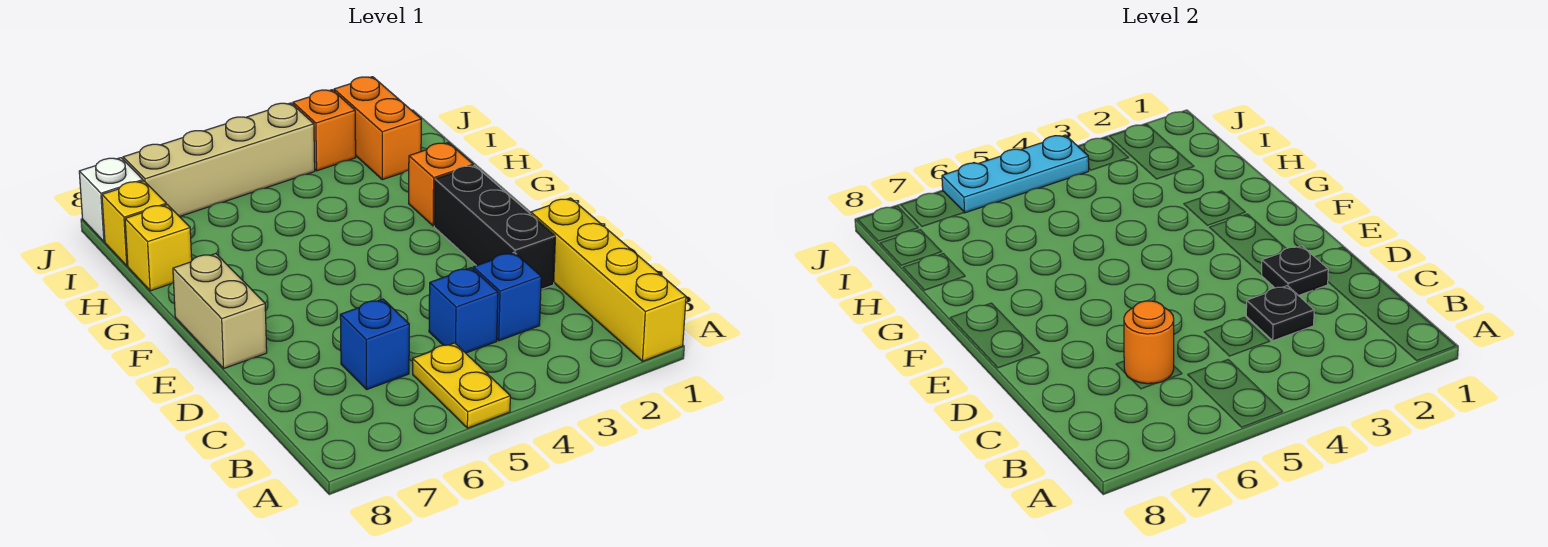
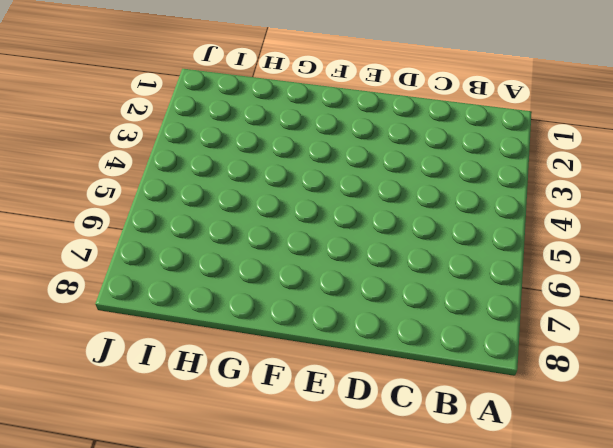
none -> yellow brick A1:D1 level 1
none -> yellow plate A5:B5 level 1
none -> blue brick C3 level 1

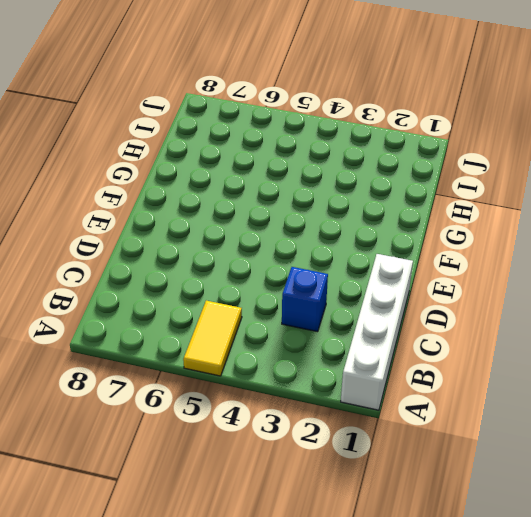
white brick A1:D1 level 1 -> yellow brick A1:D1 level 1
yellow tile A5:B5 level 1 -> yellow plate A5:B5 level 1
none -> blue brick C4 level 1
none -> blue brick C6 level 1
none -> black brick D2:F2 level 1

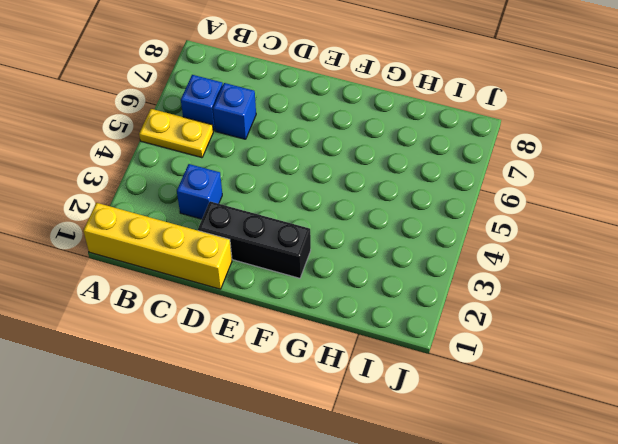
blue brick B6 level 1 -> blue brick C4 level 1
none -> tan brick E8:F8 level 1
none -> orange brick G2 level 1
none -> yellow brick H8 level 1

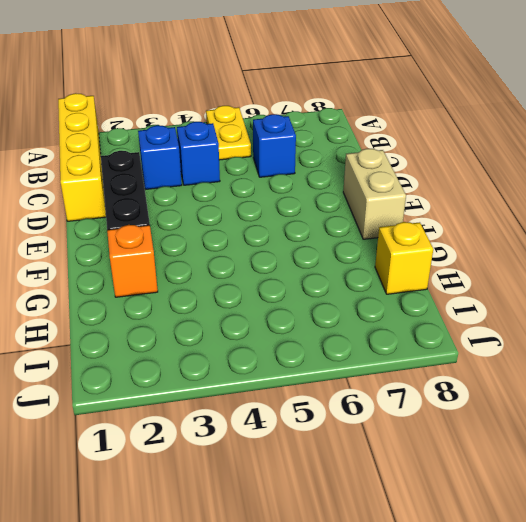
none -> orange brick I2:J2 level 1
none -> yellow brick I8 level 1
none -> orange brick J3 level 1

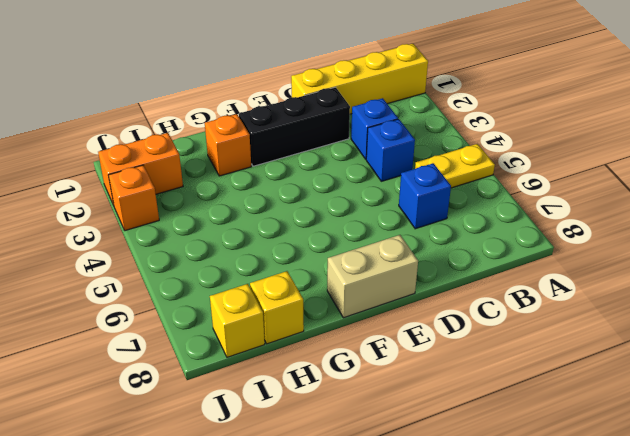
none -> tan brick J4:J7 level 1
none -> white brick J8 level 1
none -> black plate C3 level 2

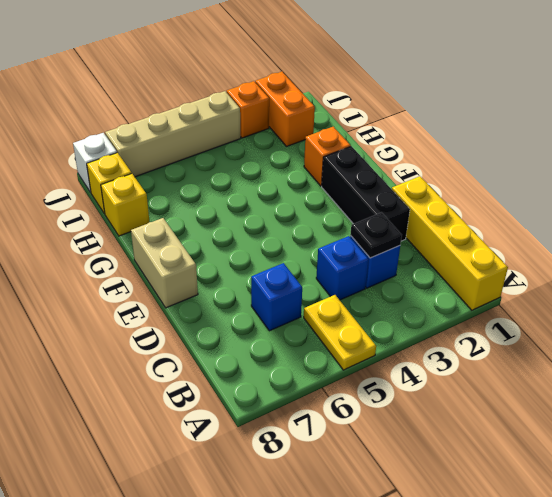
none -> orange round brick C6 level 2
none -> black plate D2 level 2
none -> cyan plate J4:J6 level 2

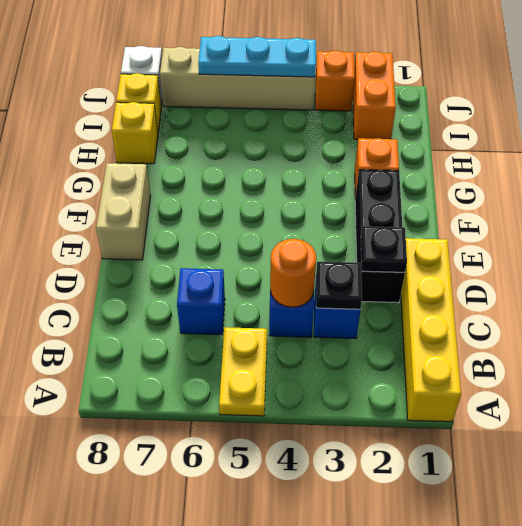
orange round brick C4 level 2 -> orange round brick C6 level 2

